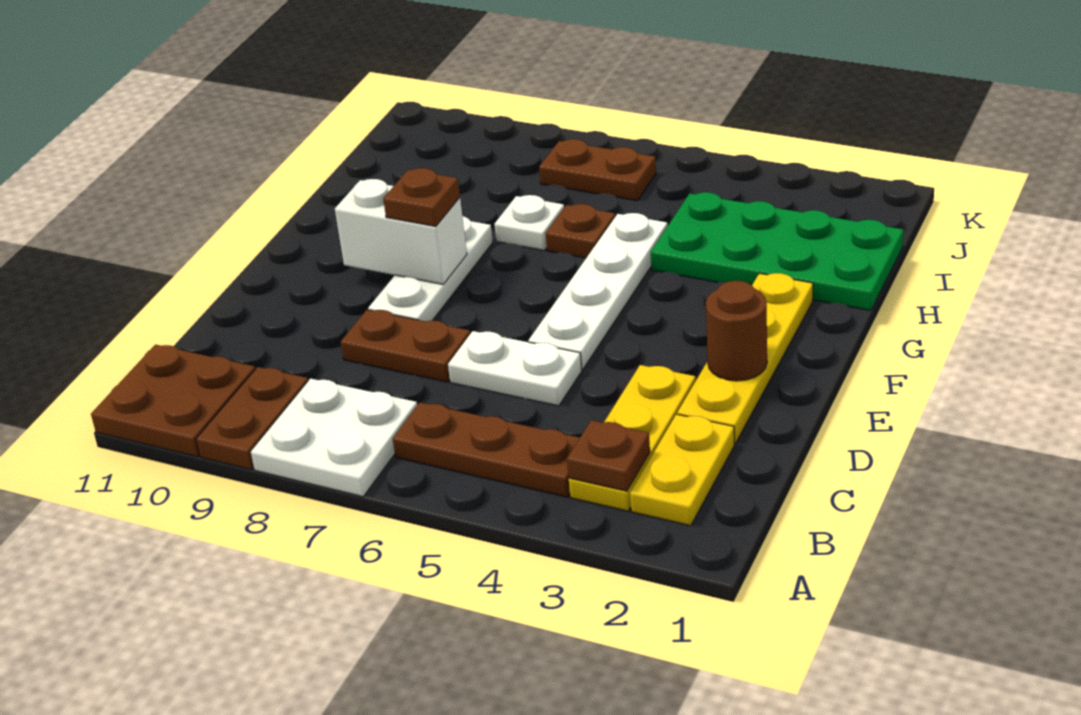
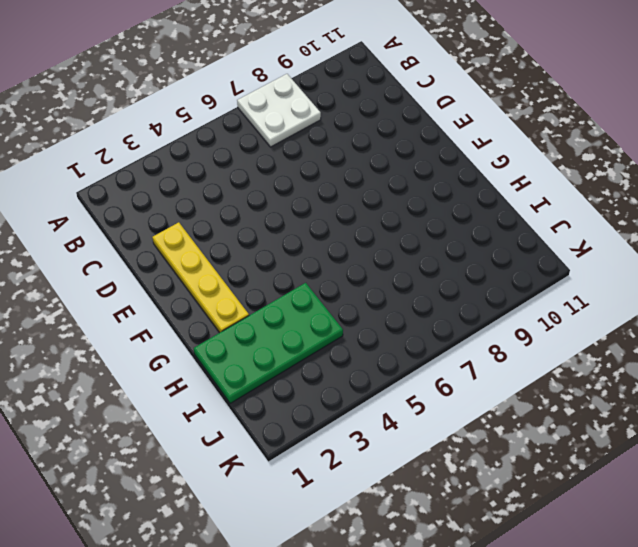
none -> brown plate A9:B9 level 1
none -> brown plate A10:B11 level 1
none -> yellow plate B2:C2 level 1

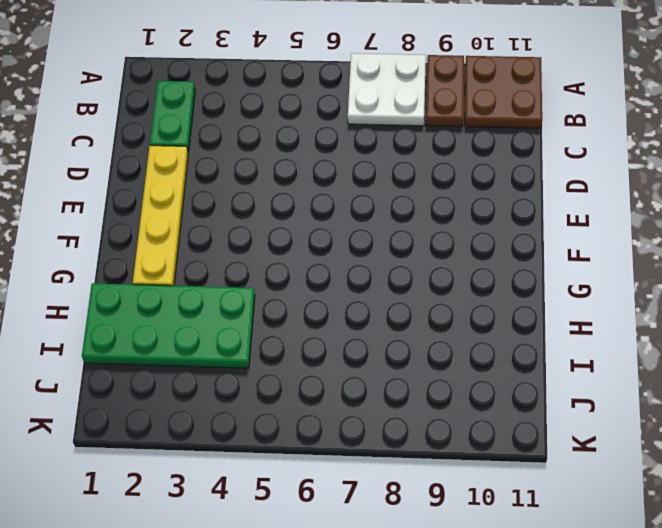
green plate B2:C2 level 1 -> yellow plate B2:C2 level 1
none -> yellow plate B3:D3 level 1
none -> brown plate B4:B6 level 1
none -> white plate D5:D6 level 1

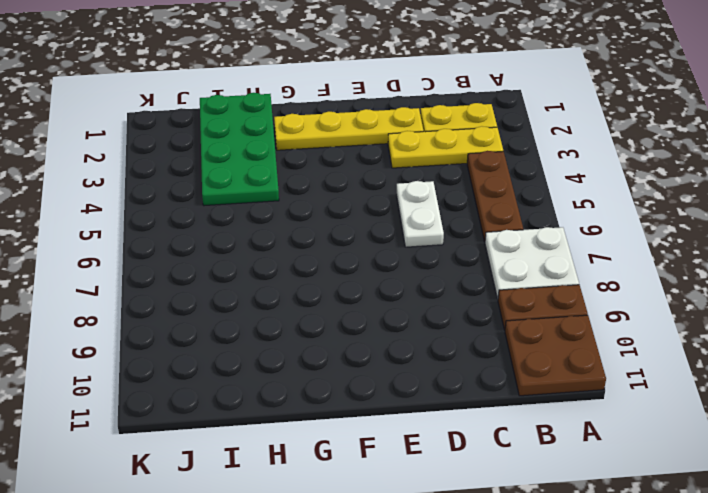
none -> brown plate D7:D8 level 1
none -> white plate E5:H5 level 1
none -> white plate E8:G8 level 1

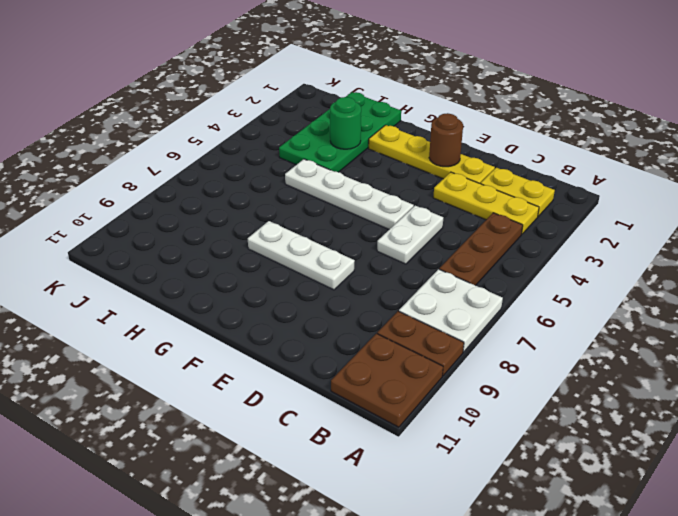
green round brick H3 level 2 -> none
none -> brown plate D7:D8 level 1
none -> brown plate H6 level 1
none -> white plate H7 level 1

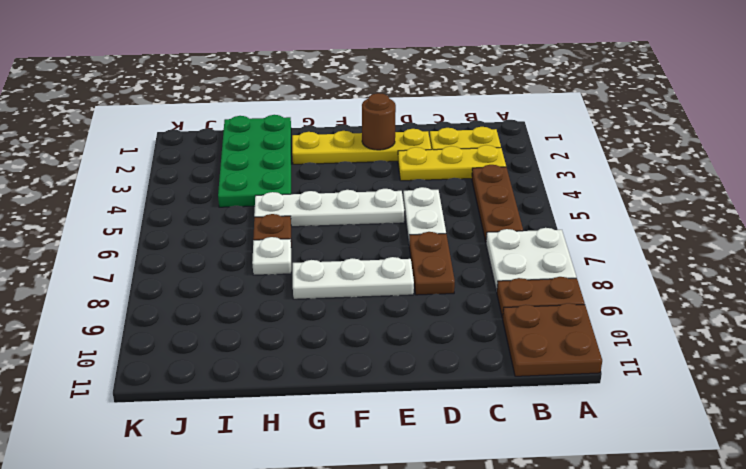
none -> brown plate J6:J7 level 1
none -> brown plate B3 level 2
none -> white brick F8:F9 level 2

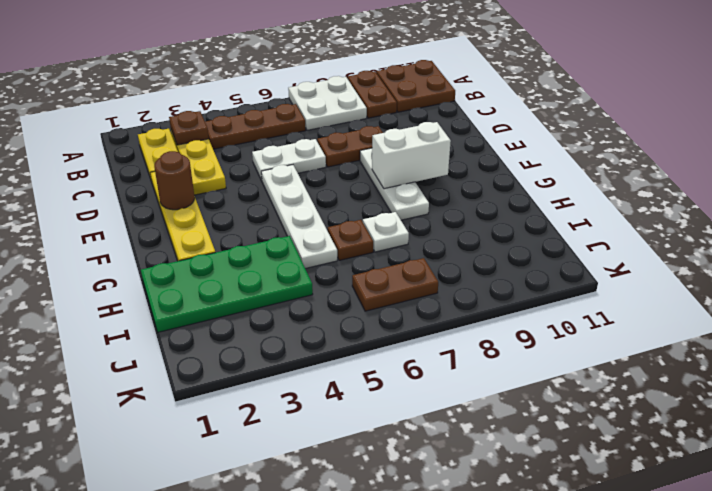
none -> brown plate F8 level 3

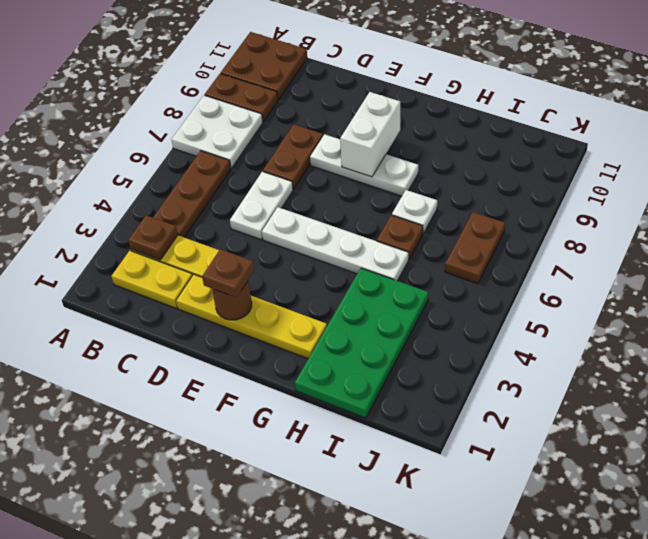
brown plate E2 level 3 -> brown plate F8 level 3

